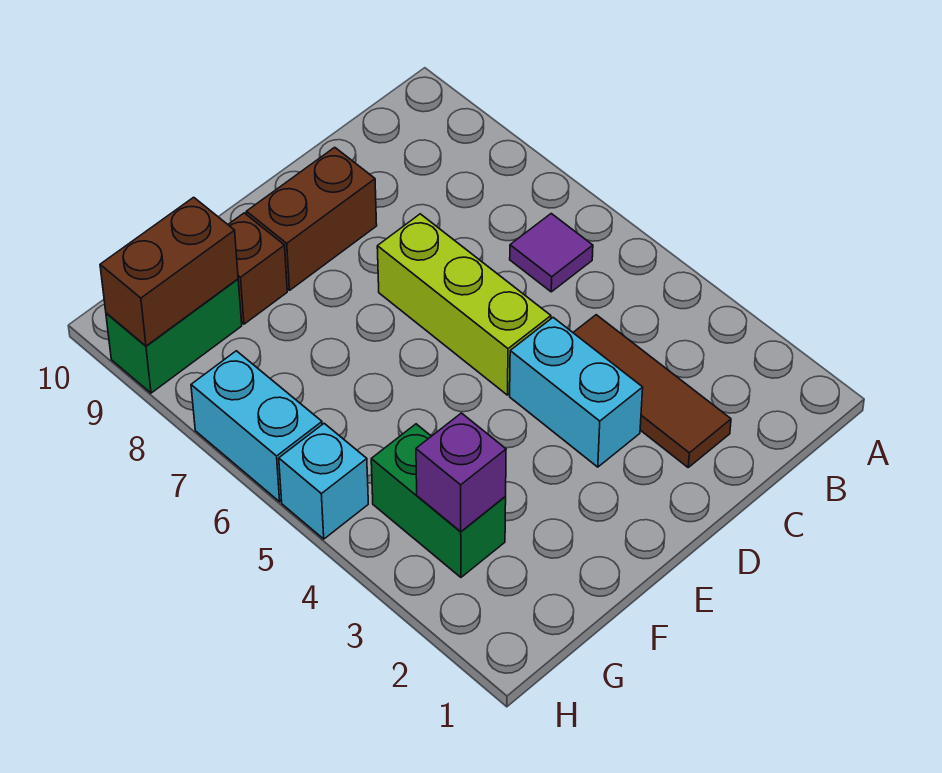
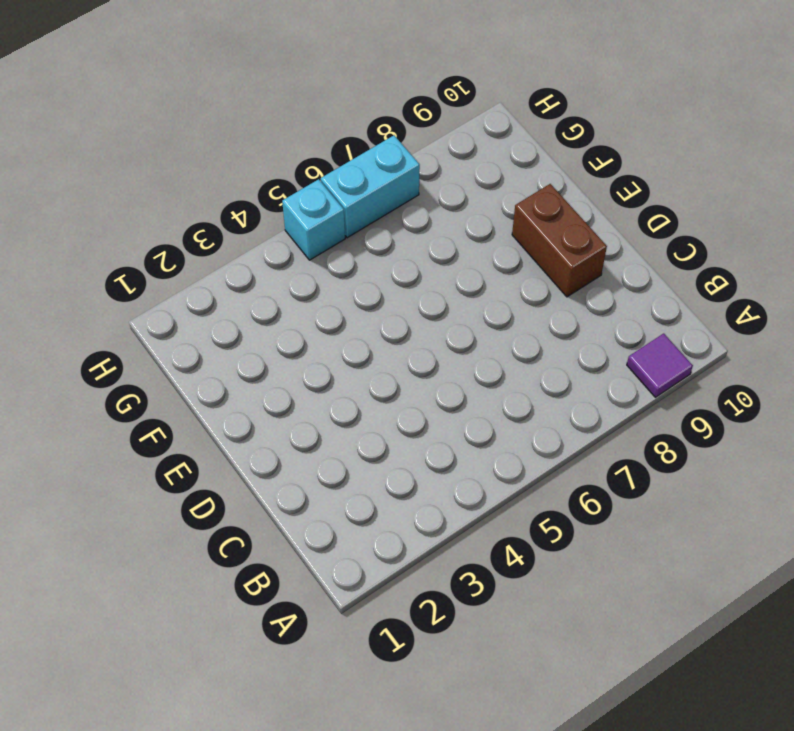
purple tile A9 level 1 -> purple tile B6 level 1
none -> brown tile C2:C4 level 1
none -> cyan brick D3:D4 level 1
none -> lime brick D5:D7 level 1

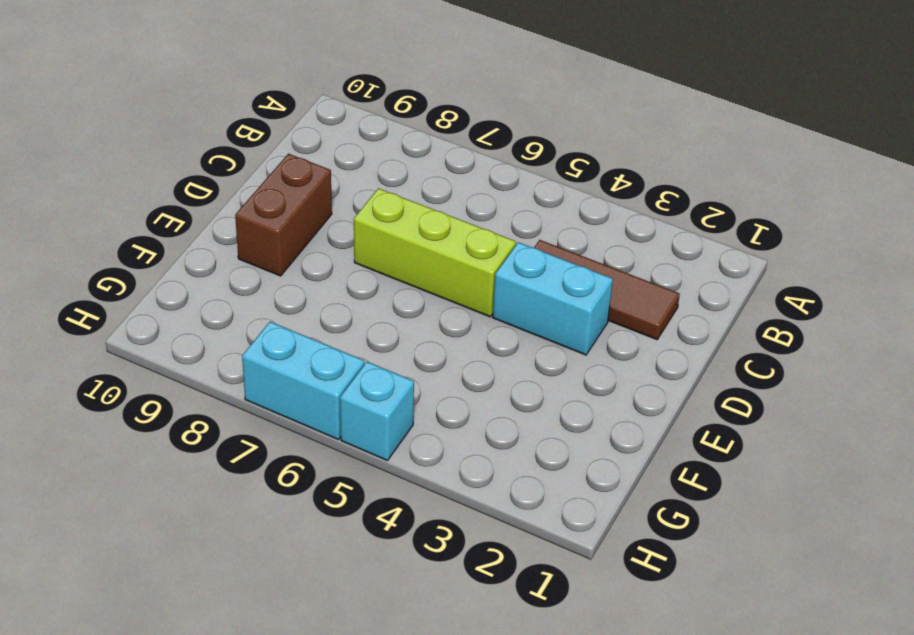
none -> purple tile B6 level 1
none -> brown brick F9 level 1
none -> green brick G3:G4 level 1

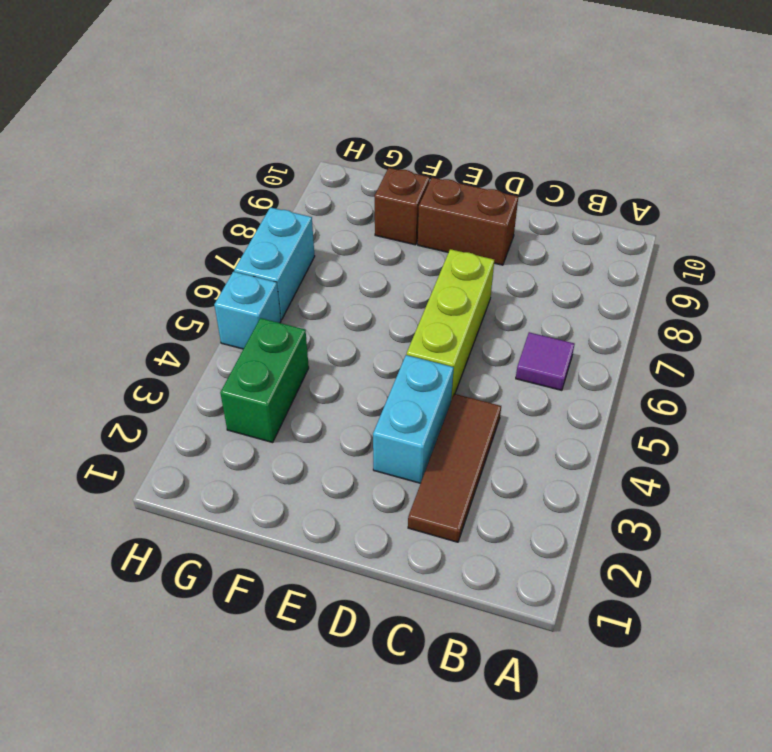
none -> green brick G9:H9 level 1
none -> purple brick G3 level 2
none -> brown brick G9:H9 level 2

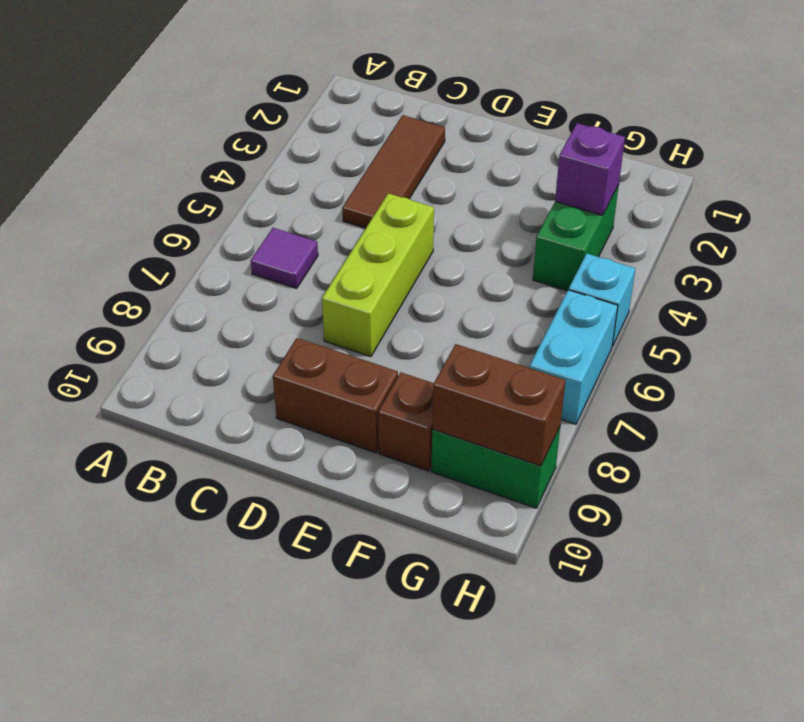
none -> cyan brick D3:D4 level 1

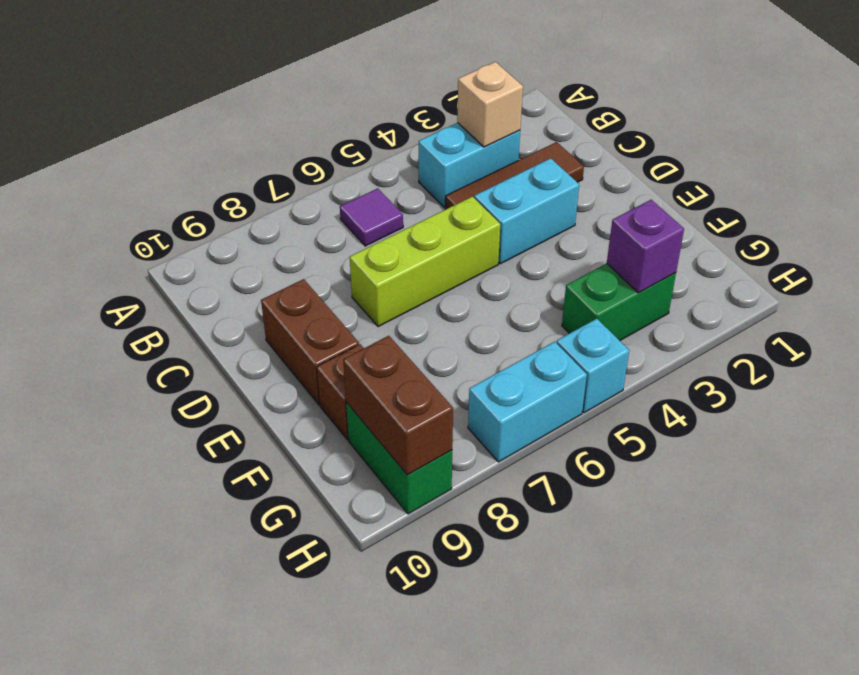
cyan brick B3:B4 level 1 -> none
tan brick B3 level 2 -> none

